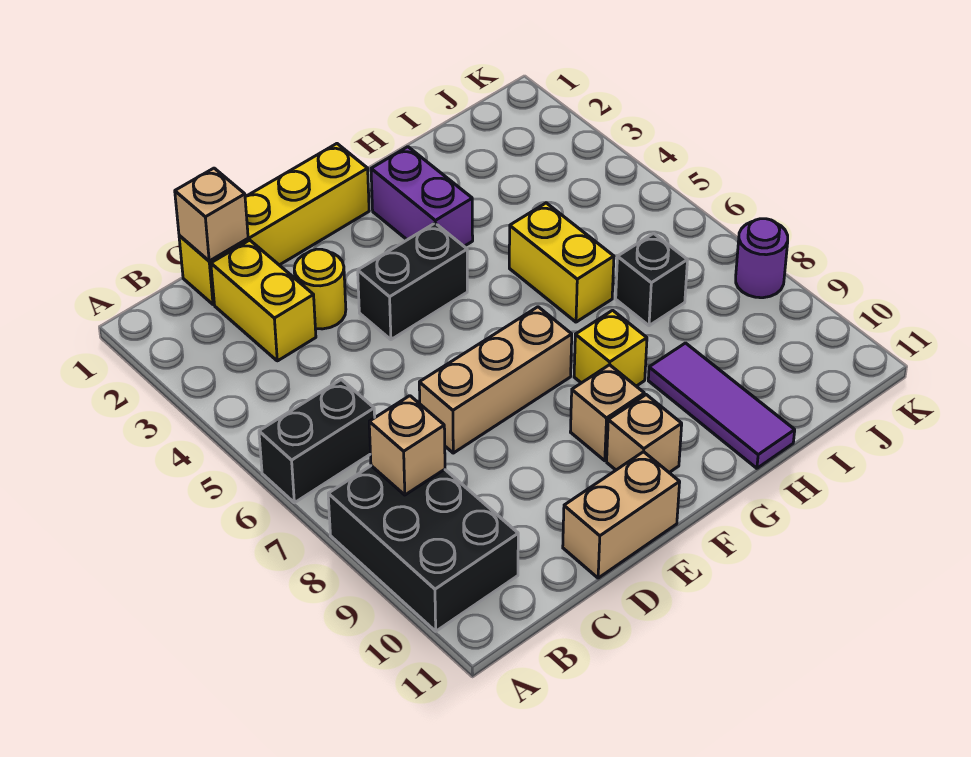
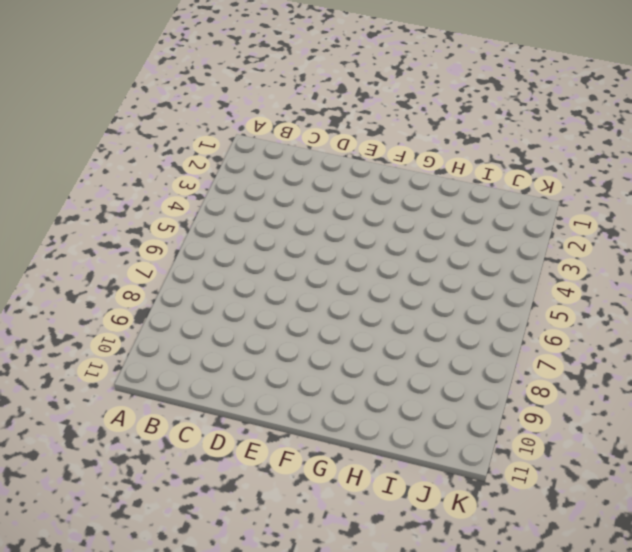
none -> black brick A6:B6 level 1
none -> black brick A8:B10 level 1
none -> yellow brick C1:F1 level 1

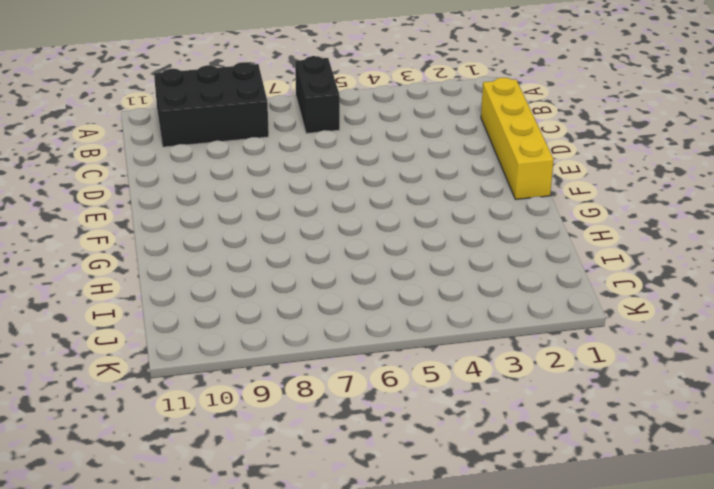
none -> yellow brick C2:C3 level 1
none -> yellow round brick D3 level 1
none -> tan brick D7:F7 level 1

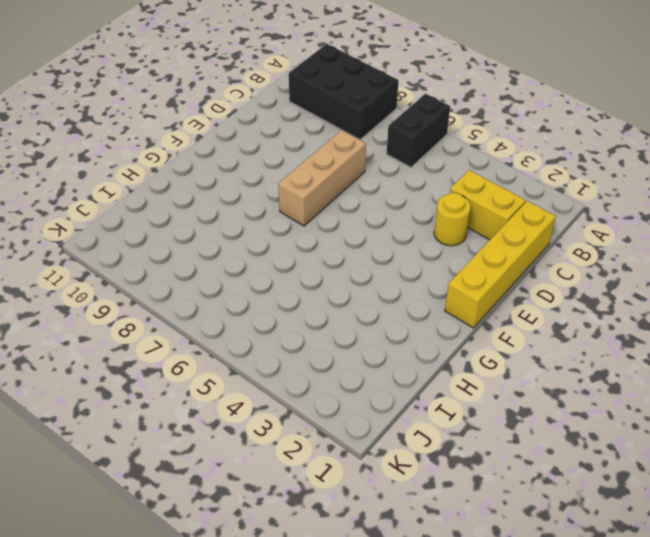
none -> tan brick D11:E11 level 1
none -> black brick E4:F4 level 1
none -> tan brick F9 level 1

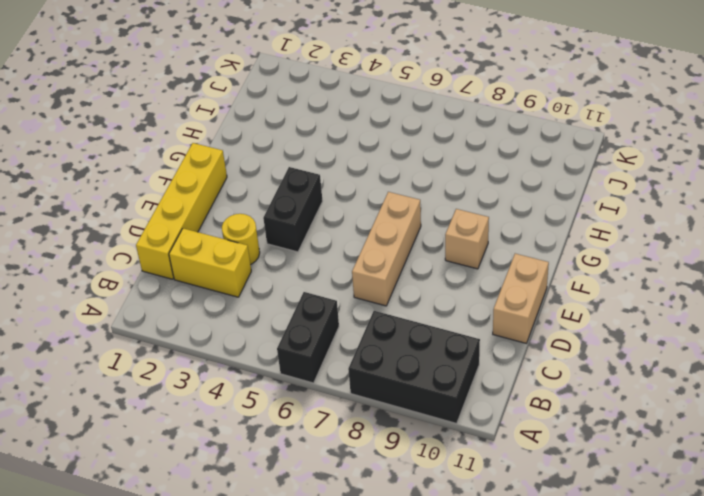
none -> tan brick F10 level 1
none -> purple brick G2:G3 level 1
none -> yellow brick G8 level 1

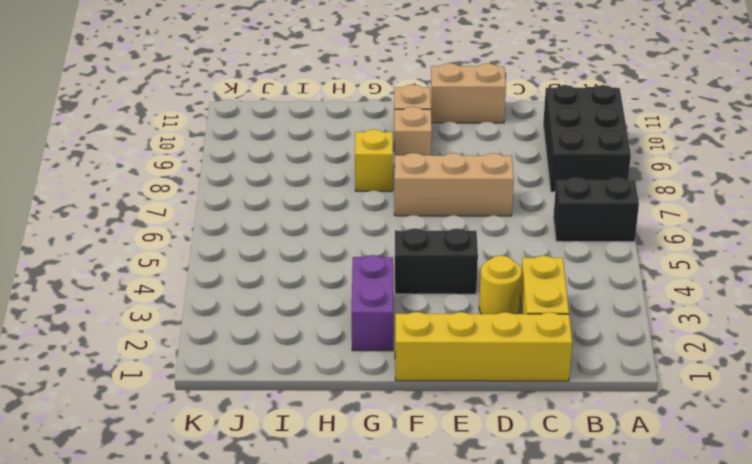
none -> yellow brick H5:H6 level 1
none -> purple tile H9:H11 level 1
none -> black brick I7 level 1

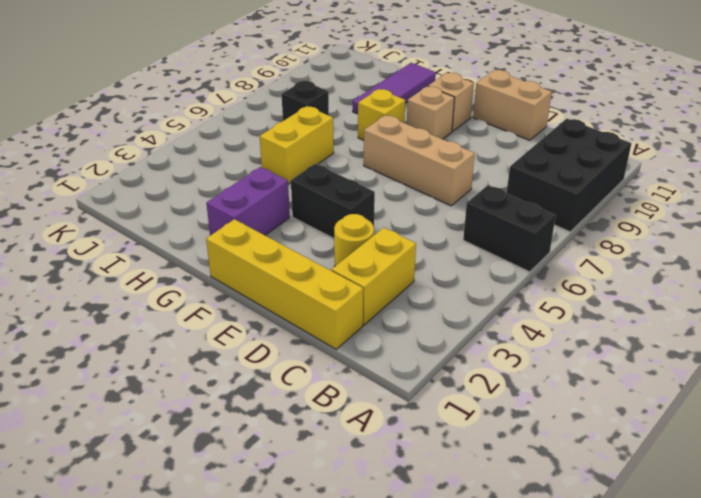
none -> purple round brick K8 level 1
none -> tan brick B8 level 2
none -> tan brick C1 level 2

